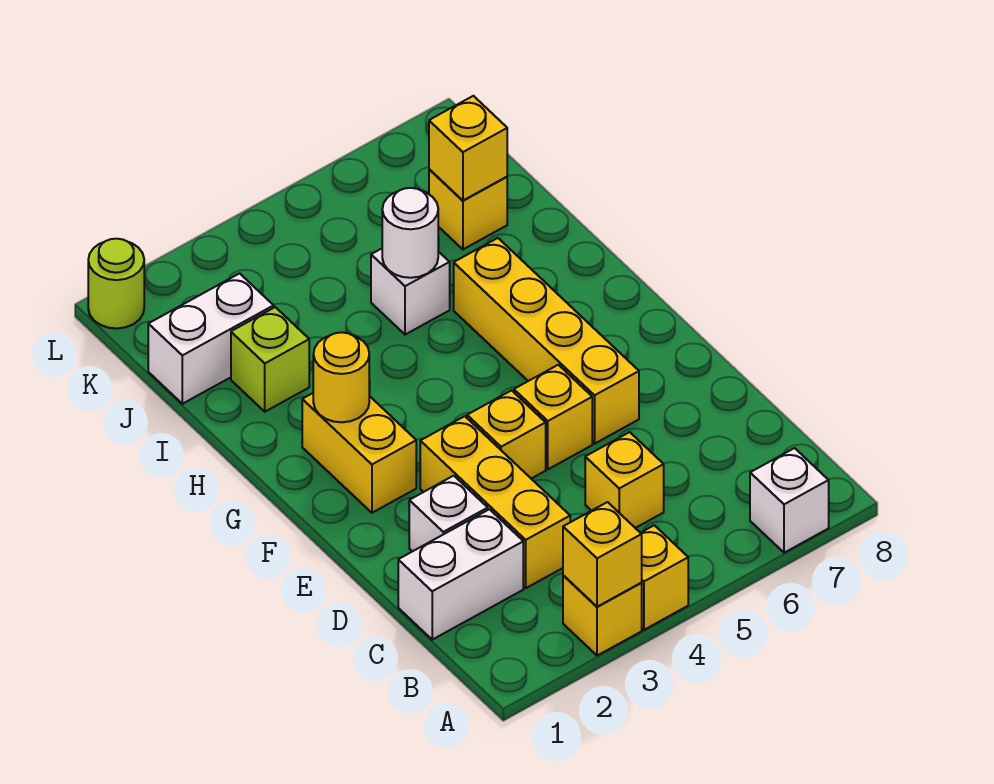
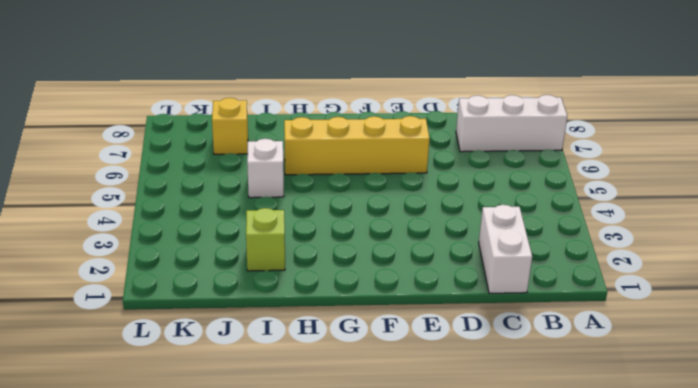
white brick A7:C7 level 1 -> white brick A7 level 1
none -> yellow brick A3 level 1
none -> yellow brick A4 level 1
none -> yellow brick C3:E3 level 1

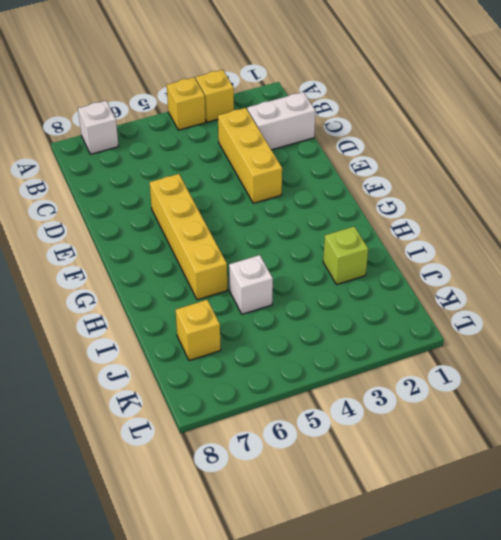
none -> yellow brick C5 level 1
none -> white brick D2 level 1
none -> yellow brick E4 level 1

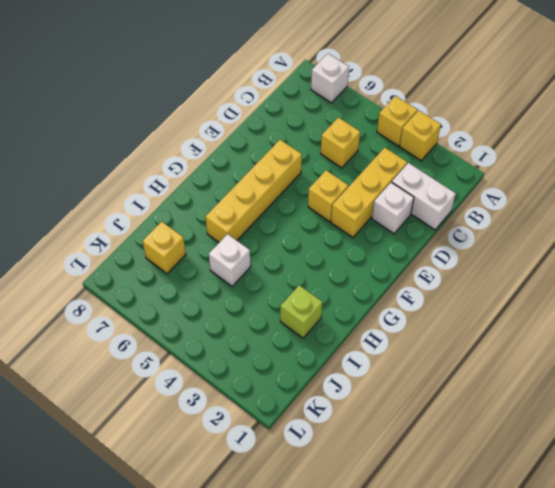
none -> yellow brick E5 level 1
none -> yellow brick F2:G2 level 1
none -> white brick J1:J2 level 1

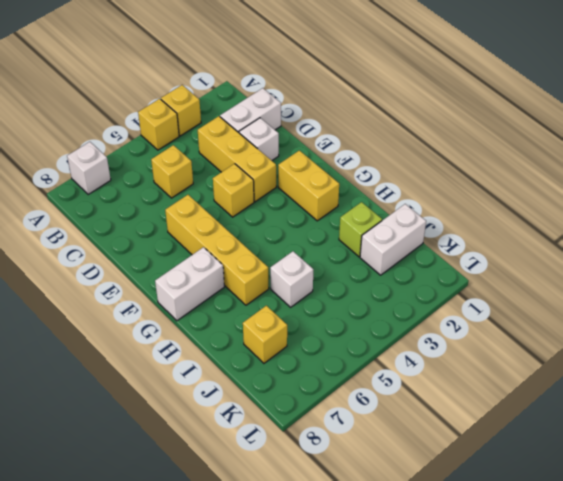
white brick G7:G8 level 1 -> none
none -> yellow brick E5 level 1
none -> lime round brick L1 level 1
none -> yellow brick A3 level 2

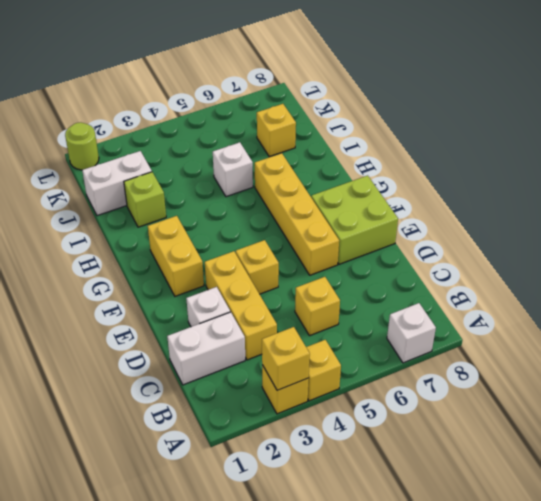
lime brick E7:F8 level 1 -> none
none -> yellow brick E5 level 1
none -> yellow round brick G2 level 2
none -> white round brick I5 level 2

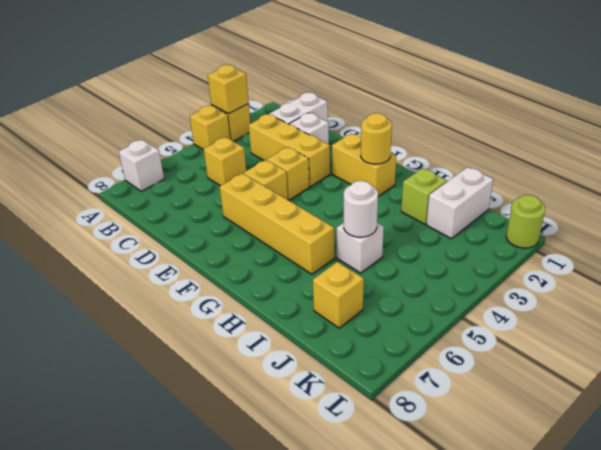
none -> yellow brick J7 level 2

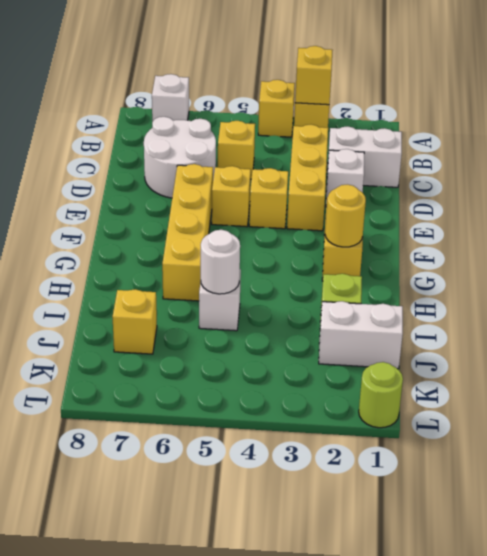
white round brick C6:D7 level 1 -> none
none -> yellow brick J7 level 2

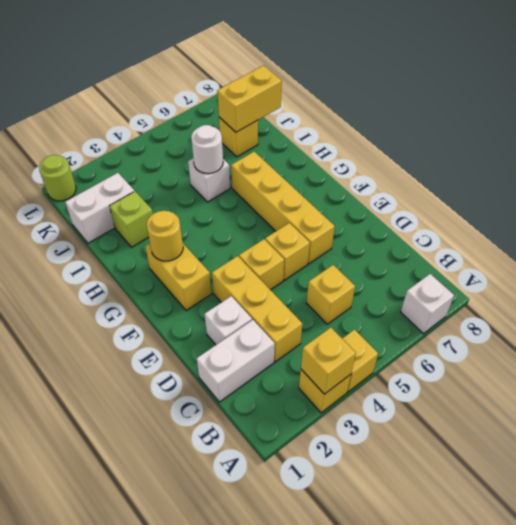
yellow brick J7:J8 level 2 -> yellow brick J7 level 2

